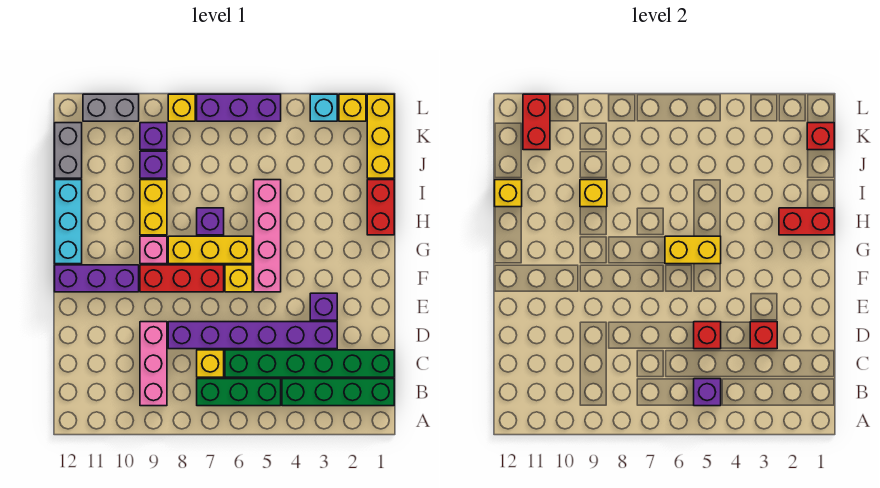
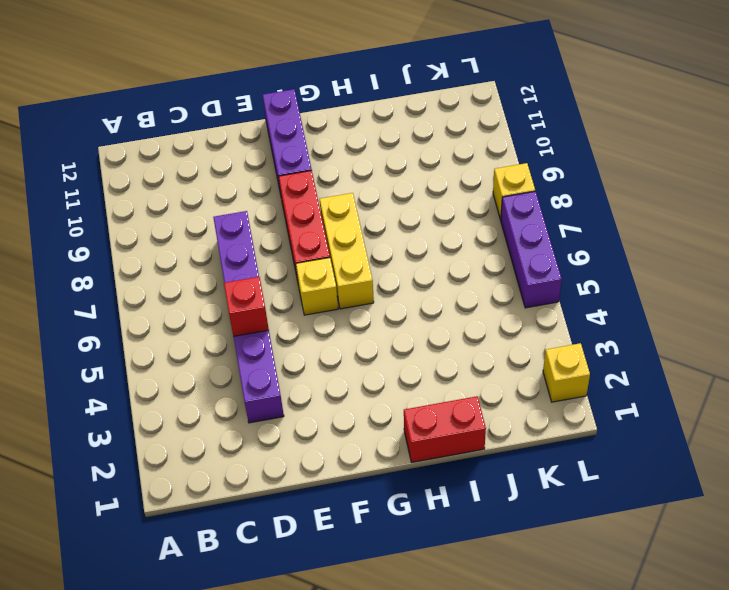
none -> green brick B1:B4 level 1
none -> green brick B5:B7 level 1
none -> pink brick B9:D9 level 1
none -> green brick C1:C6 level 1

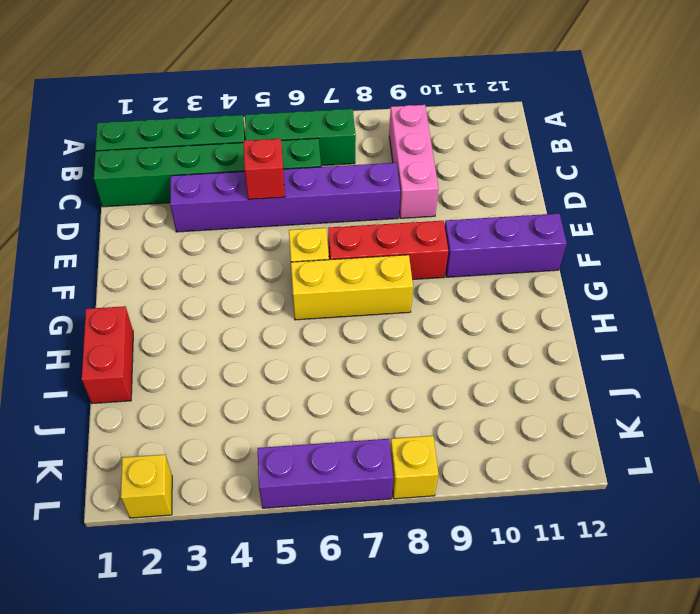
none -> yellow brick C7 level 1
none -> purple brick E3 level 1
none -> pink brick F5:I5 level 1
none -> pink brick G9 level 1

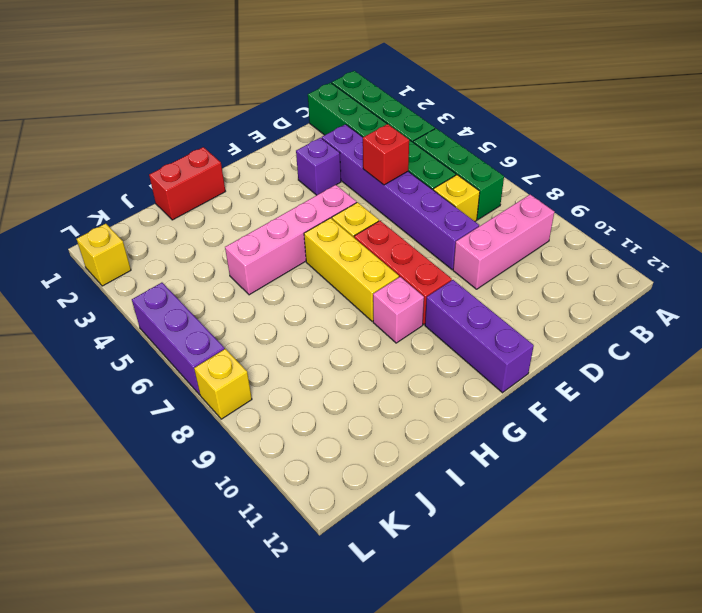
none -> cyan brick G12:I12 level 1
none -> purple brick H7 level 1
none -> yellow brick H9:I9 level 1
none -> yellow brick J1:L1 level 1

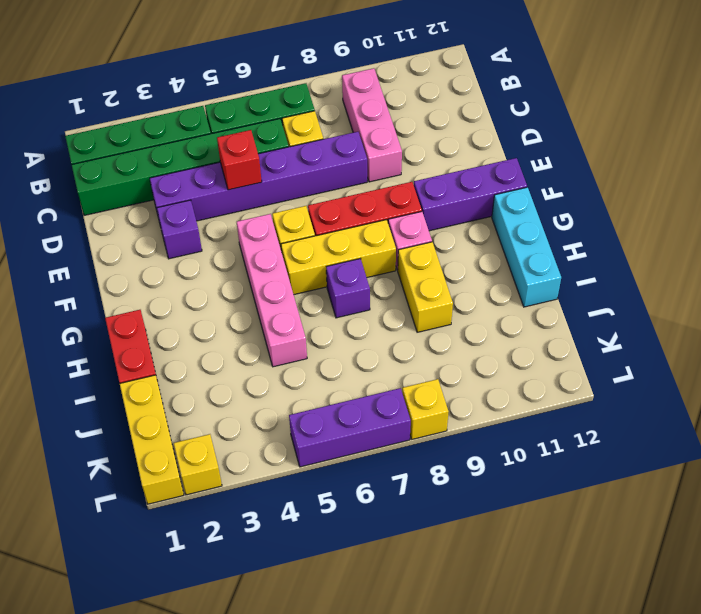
none -> purple brick J9 level 1
none -> grey brick J12:K12 level 1
none -> purple brick K9 level 1
none -> cyan brick L3 level 1

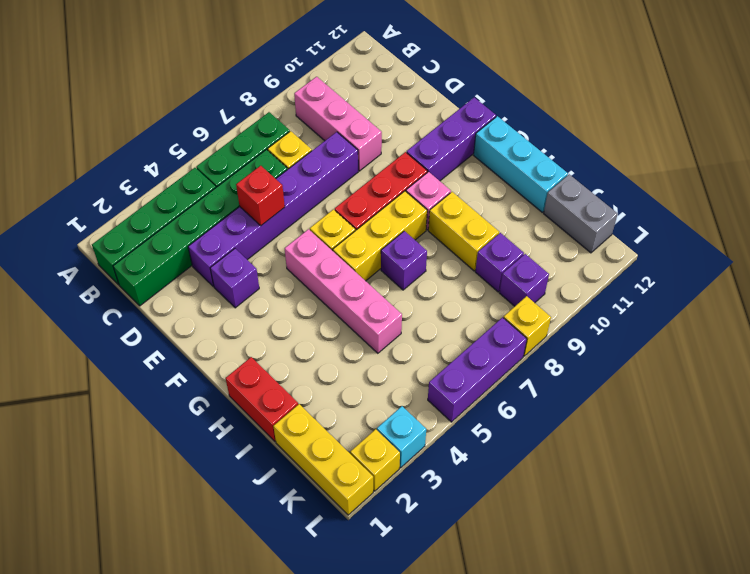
none -> grey brick L10:L11 level 1
none -> purple brick B5 level 2
none -> red brick D3 level 2
none -> yellow brick G5:G6 level 2

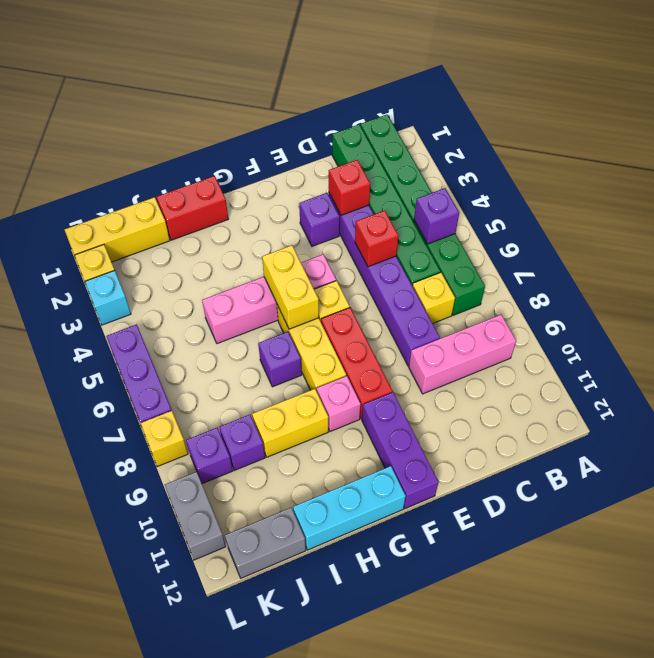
none -> red brick H1:H2 level 2
none -> yellow brick I9 level 2
none -> yellow brick I12 level 2
none -> red brick K1 level 2

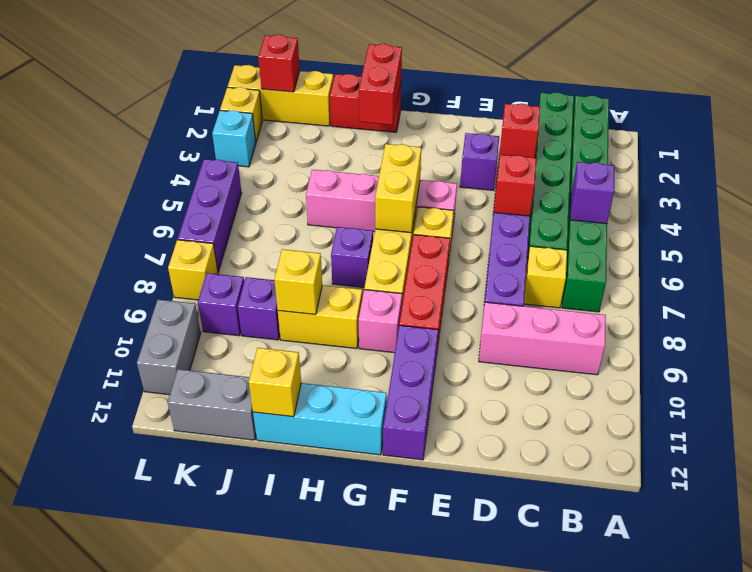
none -> red brick K11:L11 level 2

